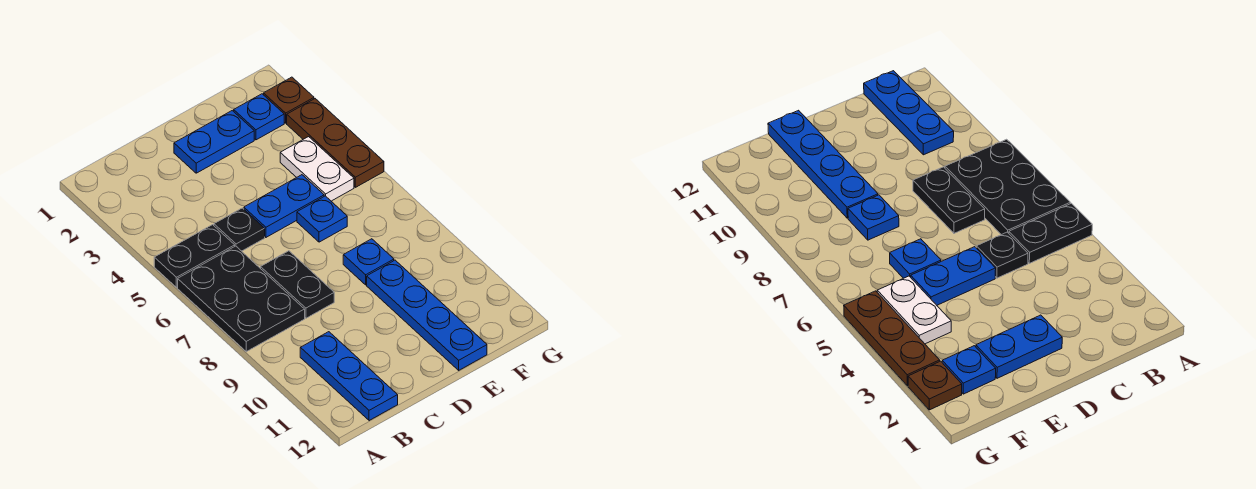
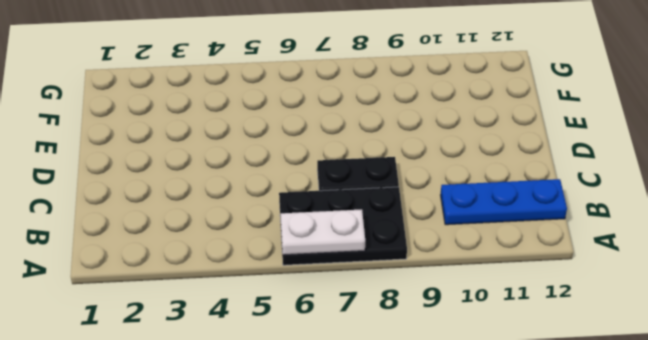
white plate A6:A7 level 2 -> white plate F4:F5 level 1
none -> black plate A5:B5 level 1
none -> black plate C5 level 1
none -> blue plate D2:E2 level 1

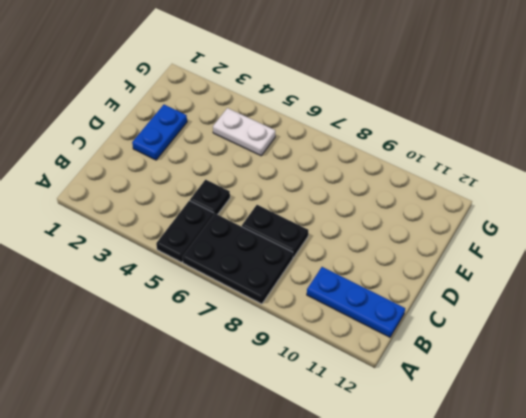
none -> blue plate D5:E5 level 1
none -> blue plate E6 level 1
none -> blue plate E8 level 1

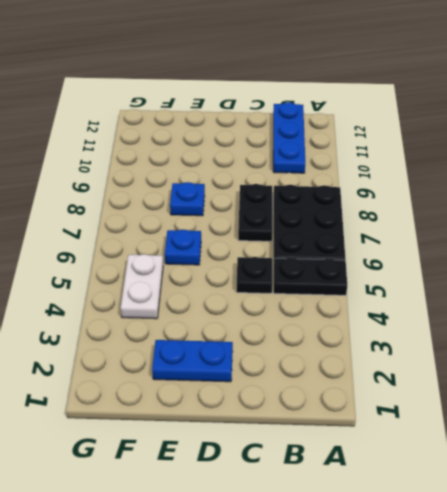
none -> blue plate D5:E5 level 1
none -> blue plate E9:E12 level 1
none -> blue plate F2 level 1

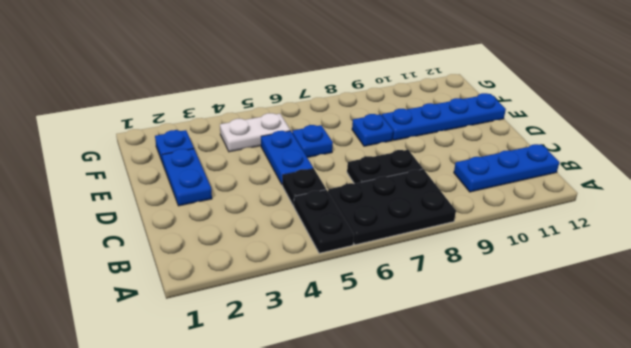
none -> brown plate G2 level 1
none -> brown plate G3:G5 level 1

